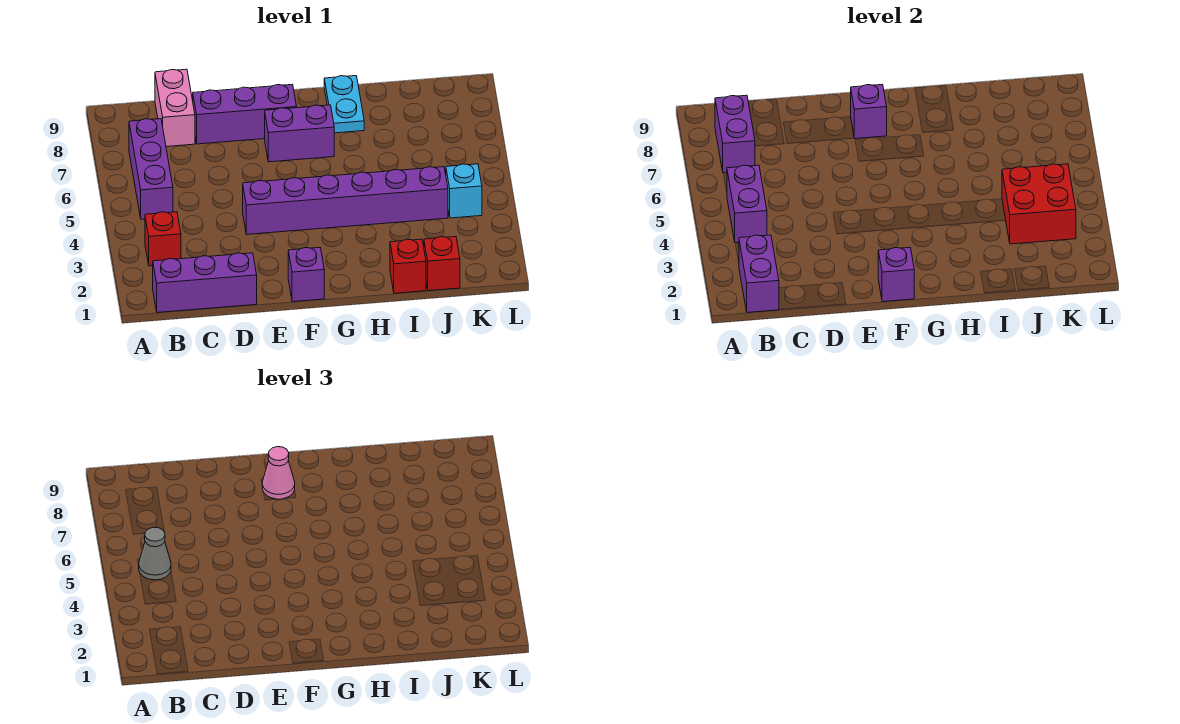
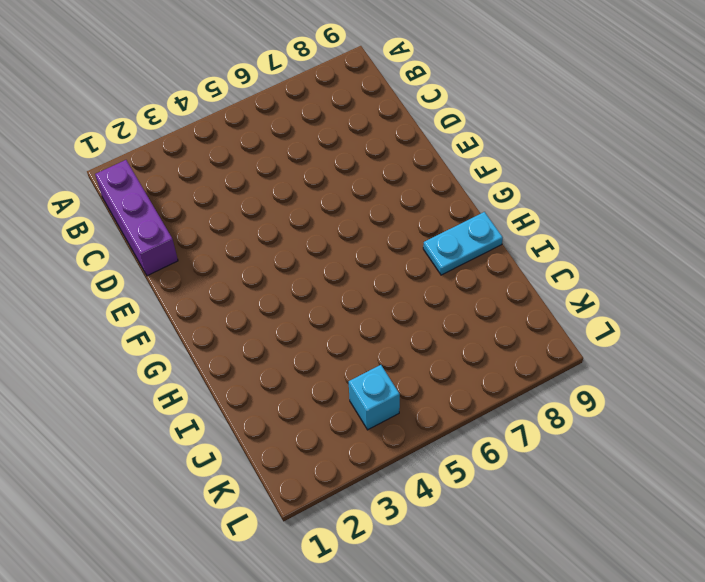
none -> red brick B3 level 1
none -> purple brick B5:B7 level 1
none -> pink brick C8:C9 level 1

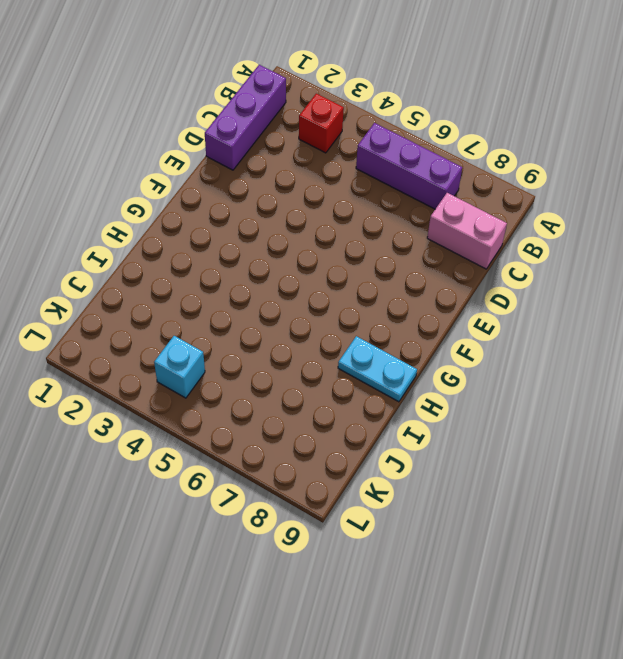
none -> purple brick D8:F8 level 1
none -> purple brick E4:J4 level 1
none -> purple brick F1 level 1

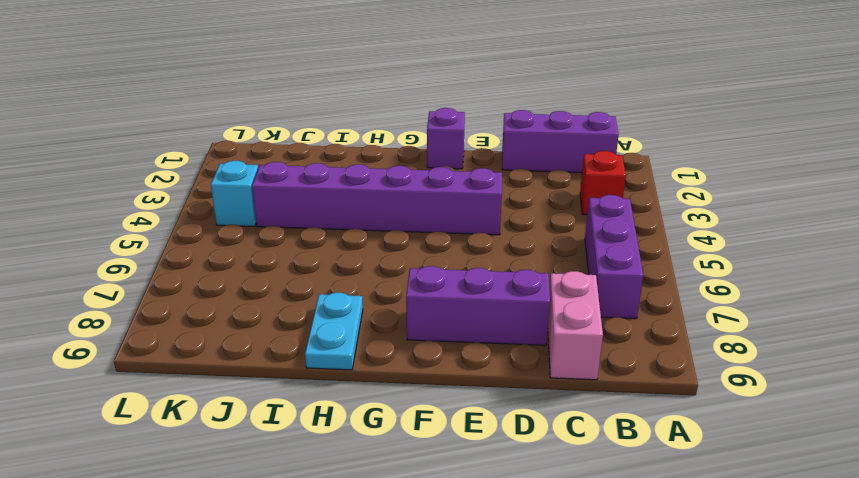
none -> purple brick F7:G7 level 1
none -> red brick I1 level 1
none -> red brick J1 level 1

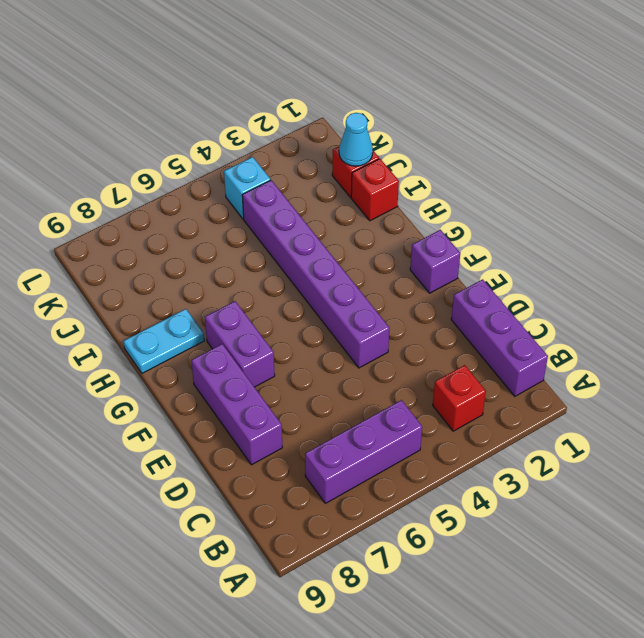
cyan cone J1 level 2 -> none
none -> pink brick C8:C9 level 1
none -> purple brick B1:B2 level 2
none -> purple brick B4:B5 level 2

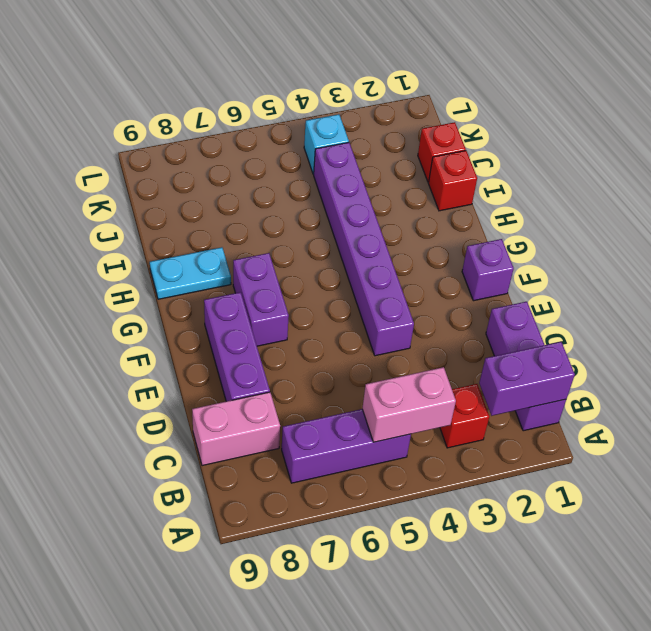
pink brick B4:B5 level 2 -> purple brick B4:B5 level 2
none -> purple brick B7:B8 level 2
none -> purple brick F1 level 2
none -> purple brick F8 level 2

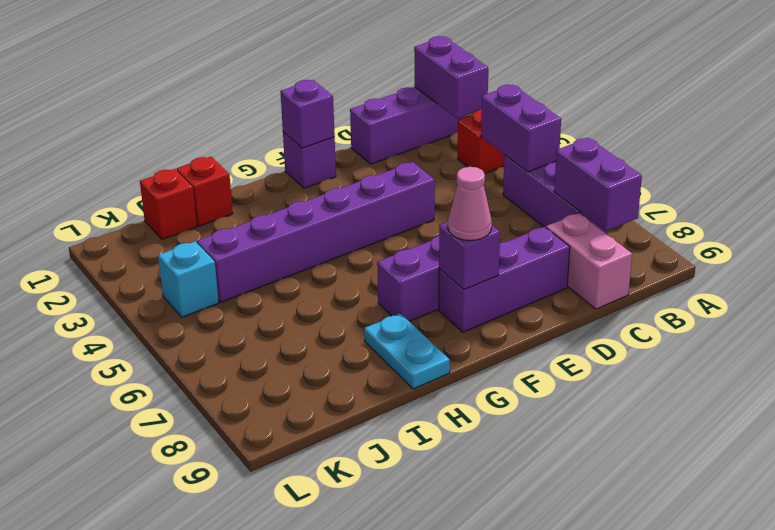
none -> red brick J3:K4 level 2
none -> grey cone B5 level 3

